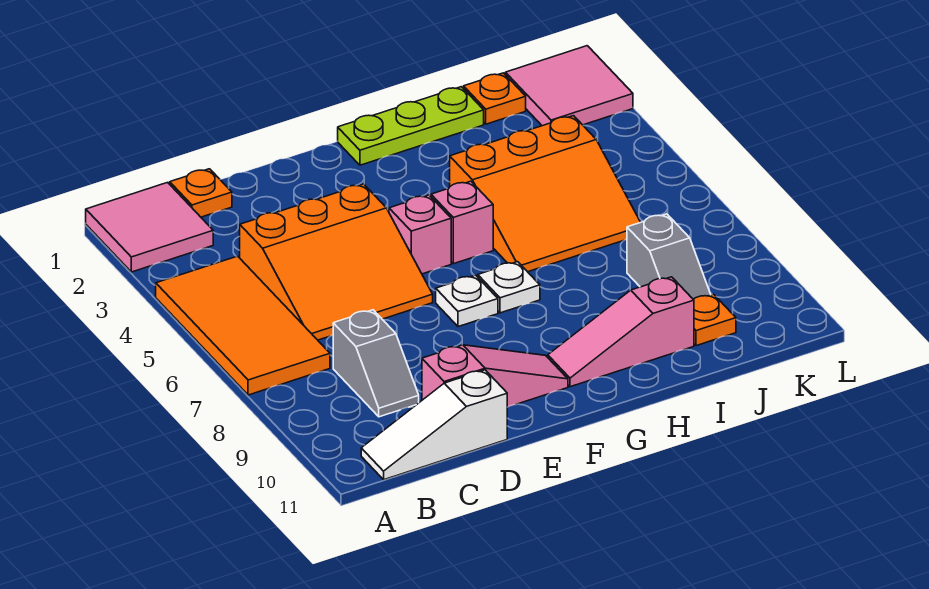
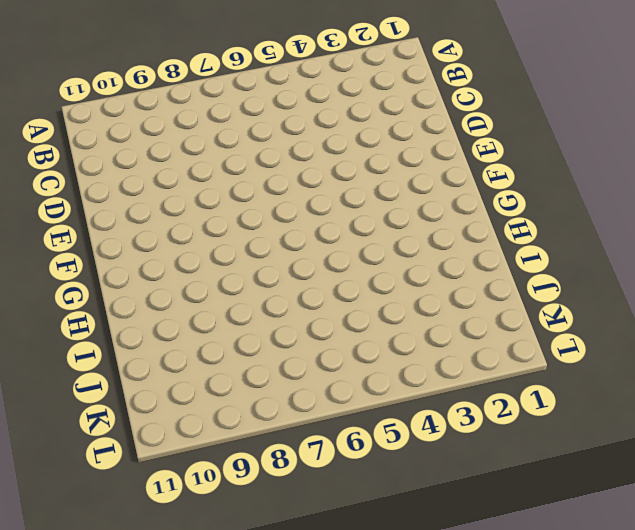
none -> pink tile A1:B2 level 1
none -> orange tile A4:B7 level 1
none -> white slope B11:D11 level 1 top D

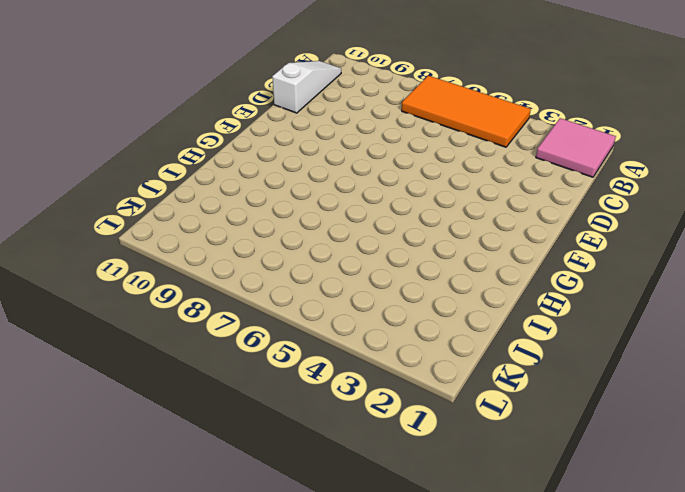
none -> orange plate C1 level 1
none -> orange slope C4:E6 level 1 top 4
none -> grey slope C8:C9 level 1 top 8

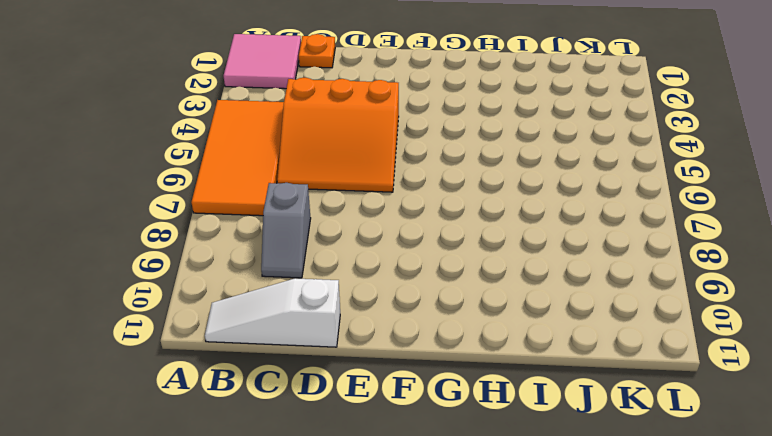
none -> pink slope D10:F10 level 1 top D
none -> pink brick F5 level 1
none -> white plate F7 level 1

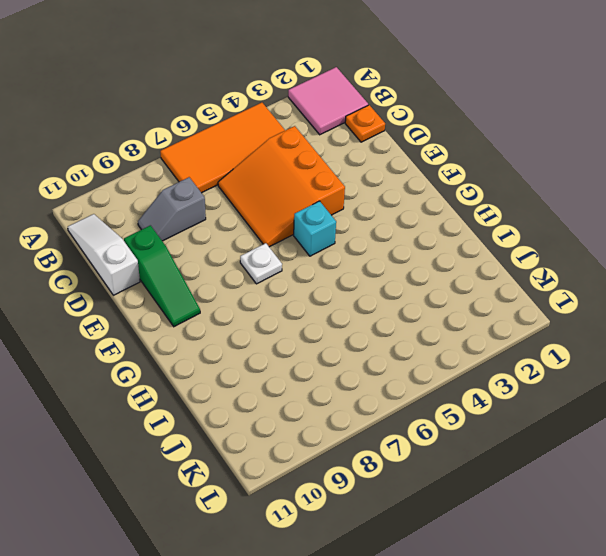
green slope D10:F10 level 1 top D -> pink slope D10:F10 level 1 top D
cyan brick F5 level 1 -> pink brick F5 level 1
none -> lime plate G1:I1 level 1
none -> pink brick G5 level 1
none -> white plate G7 level 1

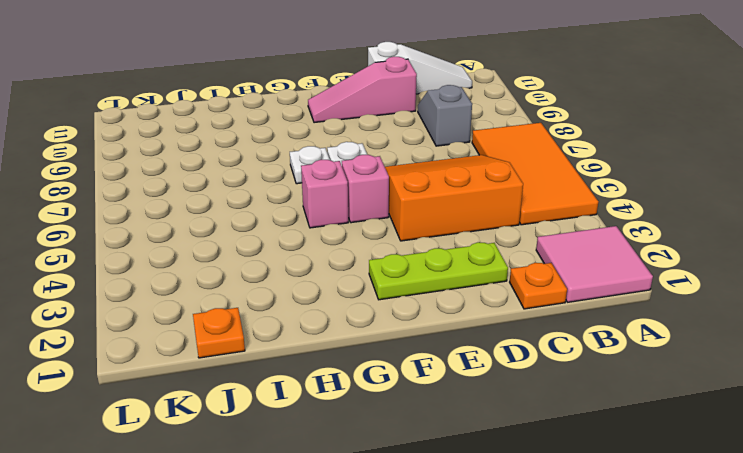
lime plate D2:F2 level 1 -> lime plate G1:I1 level 1
none -> pink slope G10:I10 level 1 top I
none -> orange slope H4:J6 level 1 top 4
none -> grey slope J8:J9 level 1 top 8

